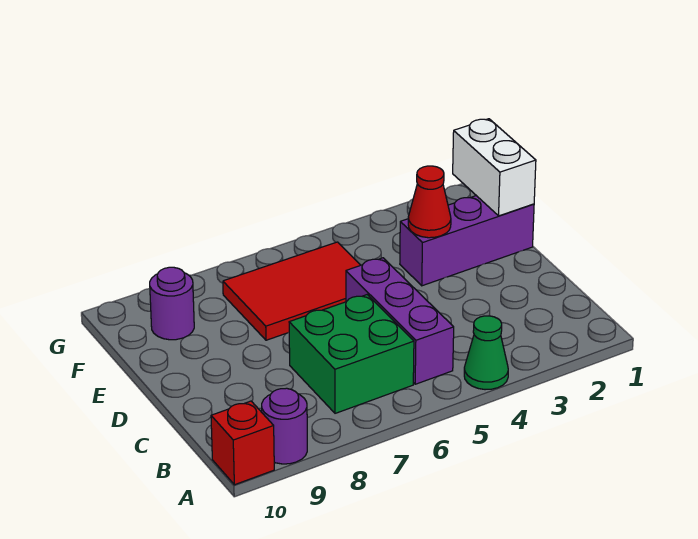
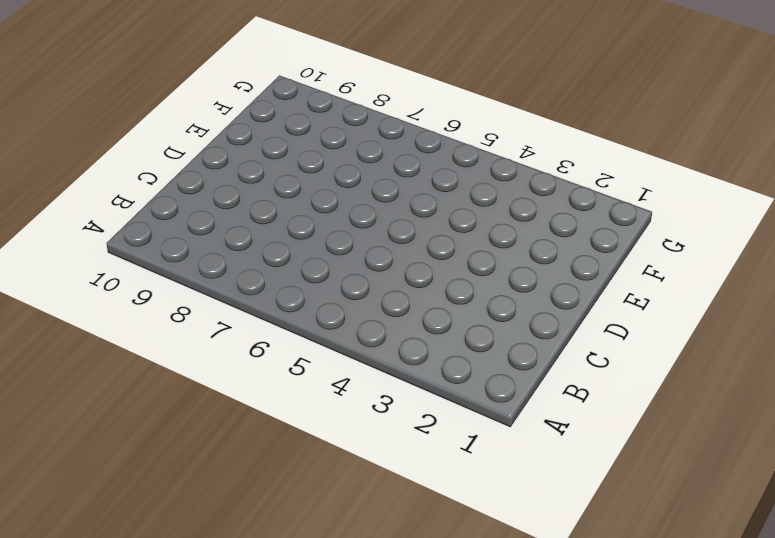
none -> green cone A4 level 1
none -> purple round brick A9 level 1

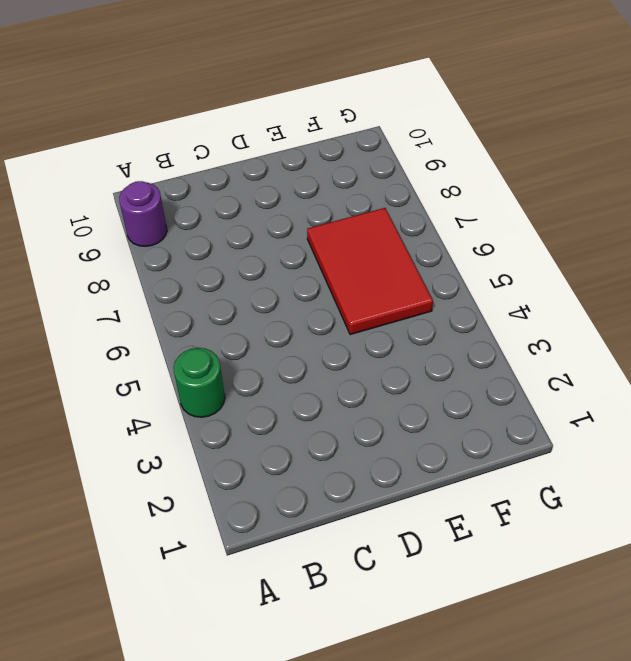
green round brick A4 level 1 -> green cone A4 level 1
none -> red brick A10 level 1
none -> purple brick B5:D5 level 1

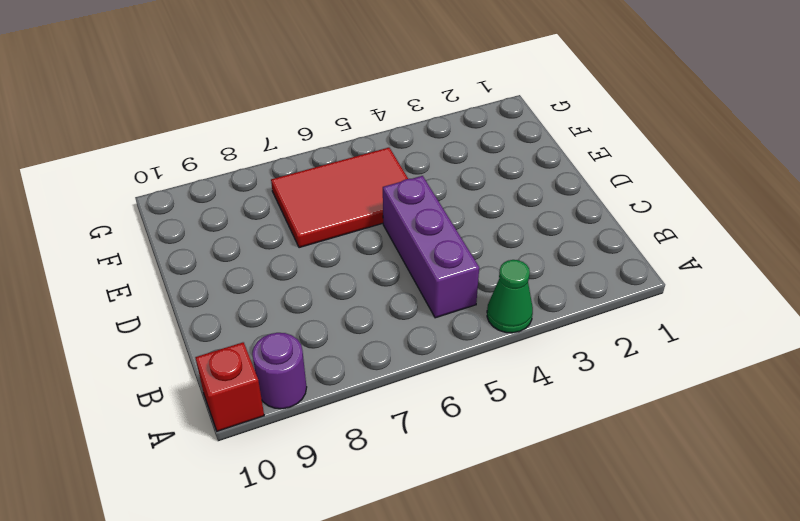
none -> green brick B6:C7 level 1
none -> purple brick E1:E3 level 1

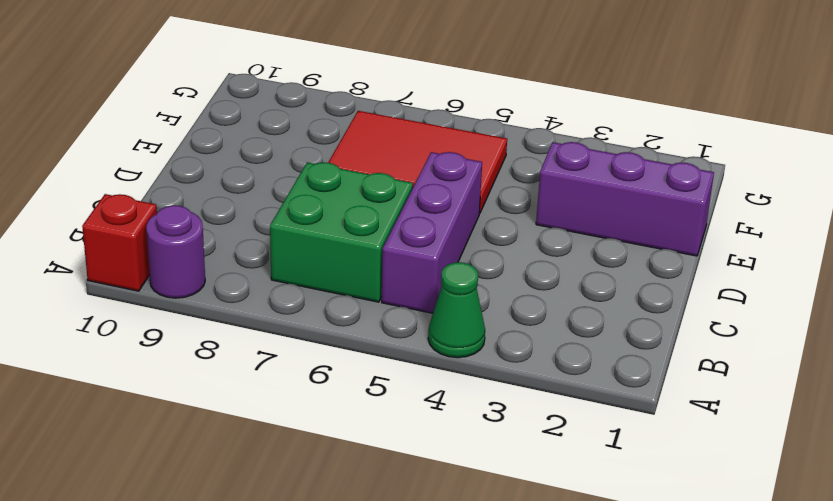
none -> purple round brick F9 level 1
none -> white brick E1:F1 level 2

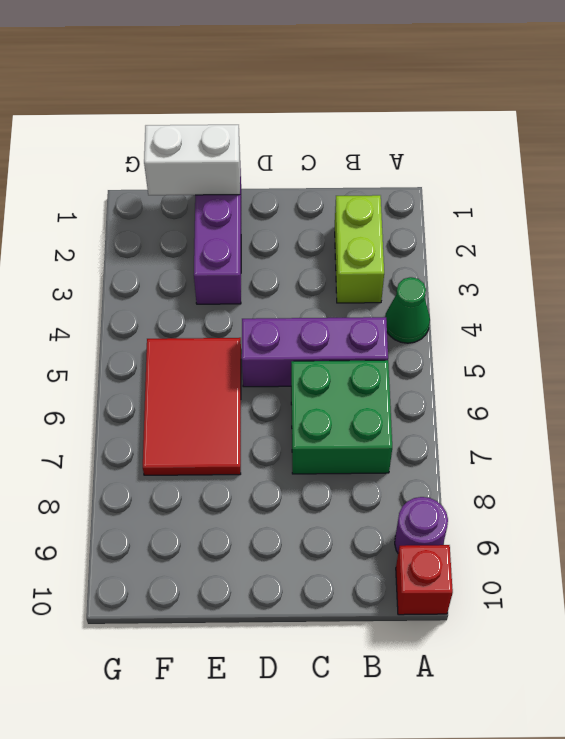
lime brick B2:B3 level 1 -> none
none -> purple round brick F9 level 1
none -> red cone E3 level 2

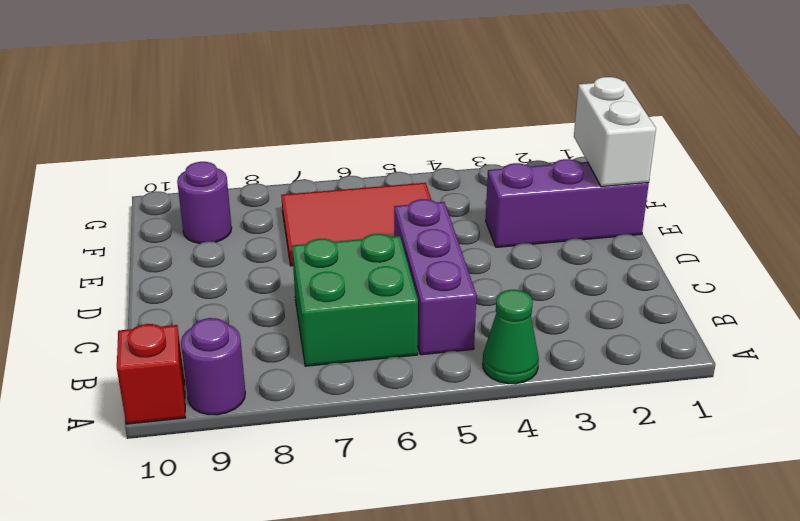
none -> red cone E3 level 2

